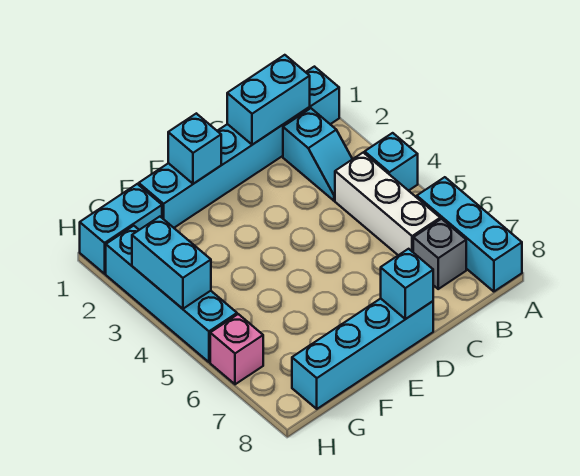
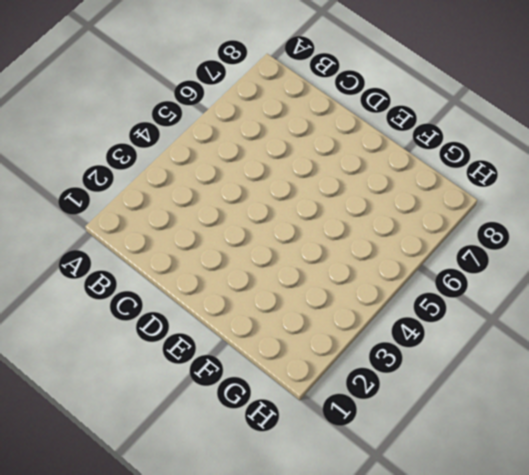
none -> cyan brick A1:F1 level 1
none -> cyan brick A4 level 1
none -> cyan brick A6:A8 level 1

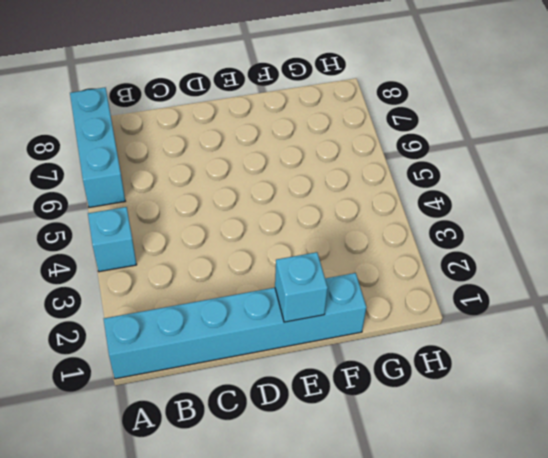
none -> cyan slope B2:B3 level 1 top 2
none -> white brick B4:B6 level 1
none -> grey brick B7 level 1

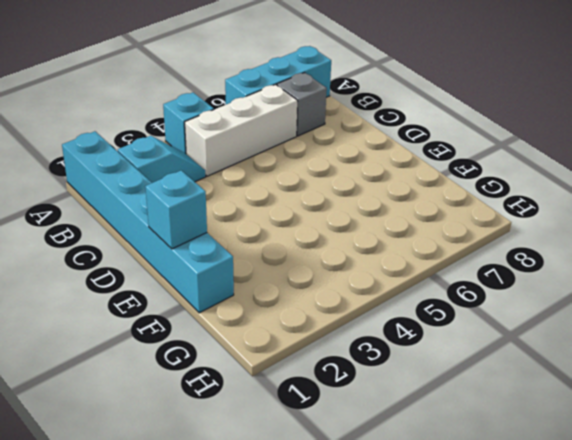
none -> cyan brick D8:G8 level 1
none -> cyan brick G1:H1 level 1
none -> cyan brick H2:H5 level 1

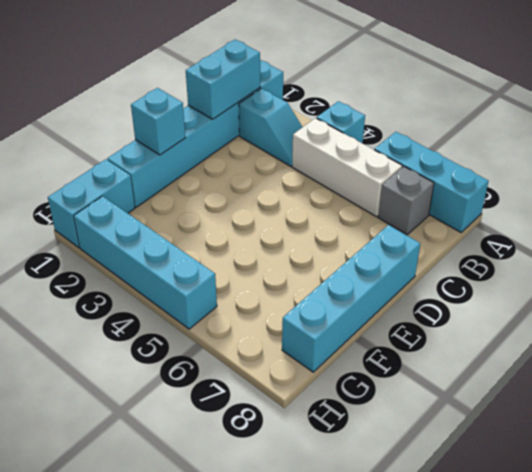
none -> pink brick H6 level 1
none -> cyan brick D8 level 2
none -> cyan brick H3:H4 level 2

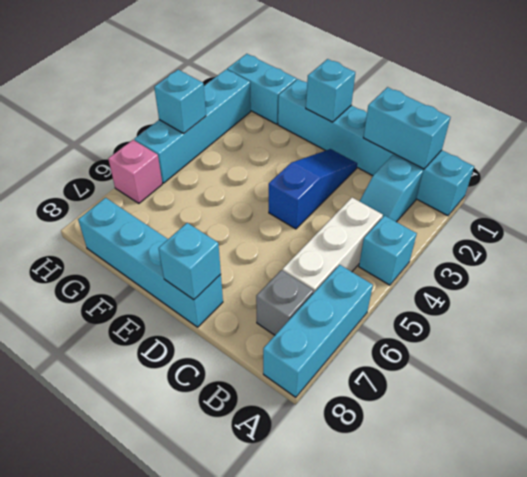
blue slope D2:D4 level 1 top 4 -> none
cyan brick H4 level 2 -> cyan brick H3:H4 level 2

